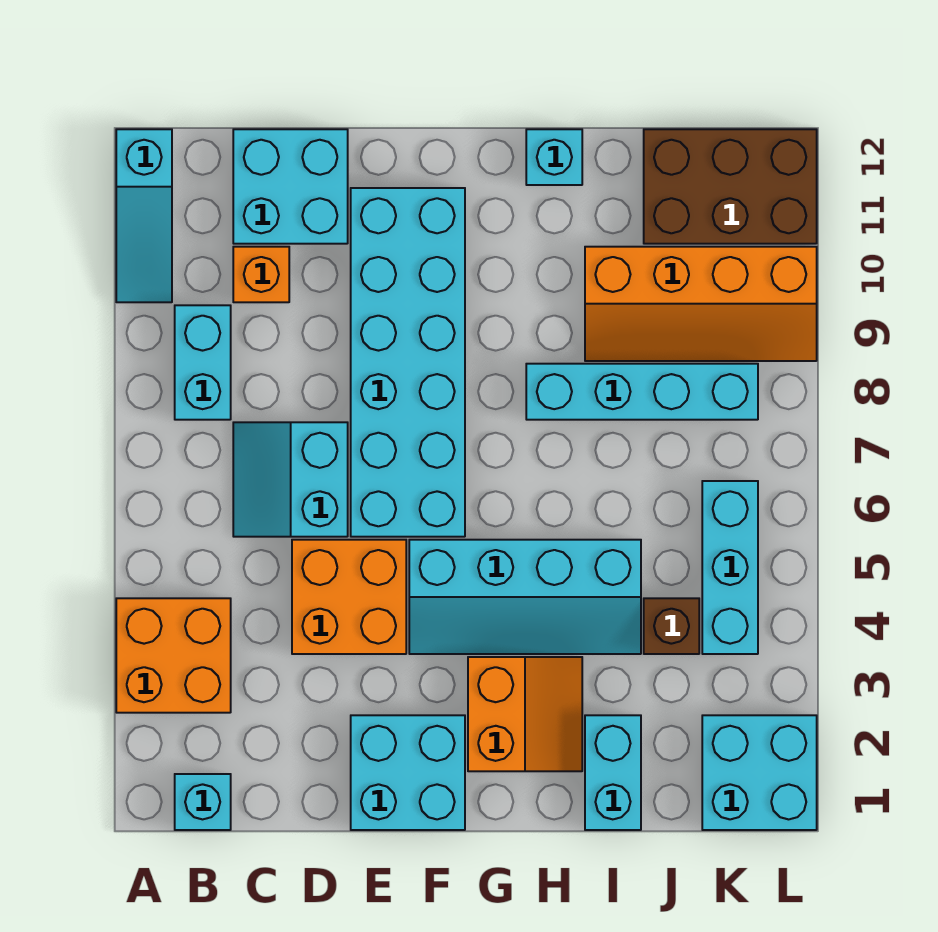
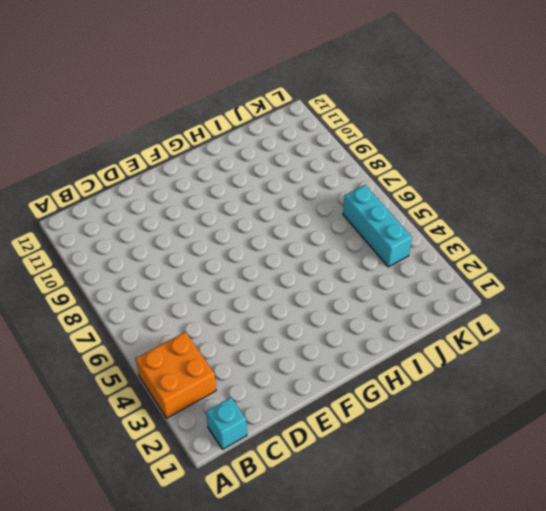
none -> cyan slope A10:A12 level 1 top 12
none -> cyan brick B8:B9 level 1
none -> cyan slope C6:D7 level 1 top D

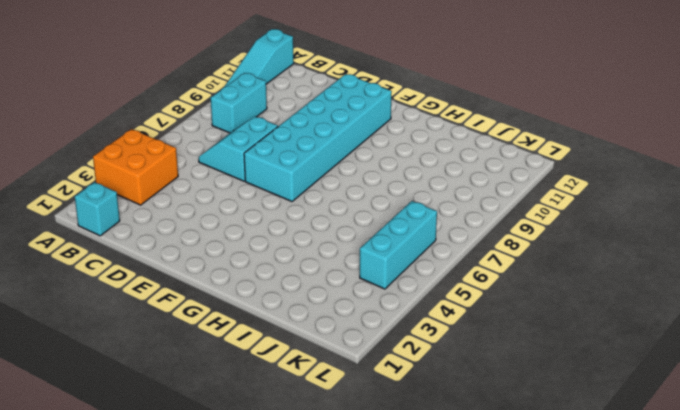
none -> orange brick C10 level 1
none -> cyan brick C11:D12 level 1
none -> orange brick D4:E5 level 1

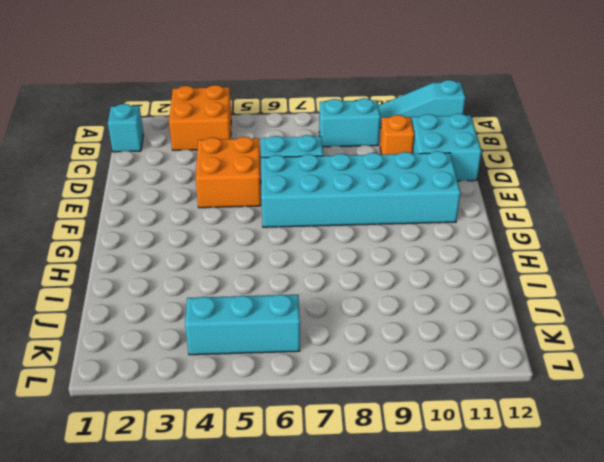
none -> cyan brick E1:F2 level 1
none -> cyan slope F4:I5 level 1 top 5
none -> orange slope G2:H3 level 1 top G

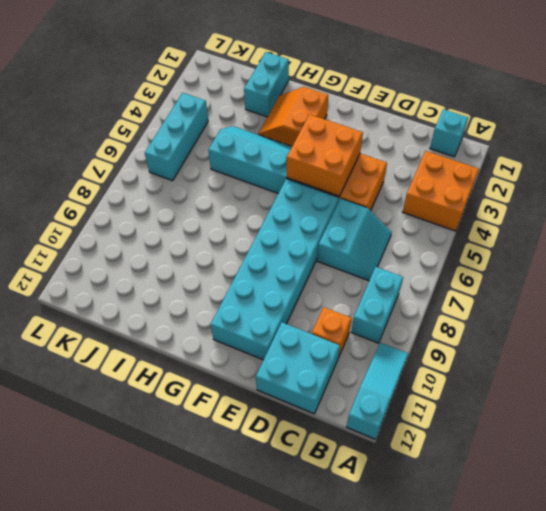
orange brick E4:F5 level 2 -> none
none -> cyan brick E1:F2 level 1
none -> cyan brick H8:K8 level 1
none -> cyan brick H12 level 1

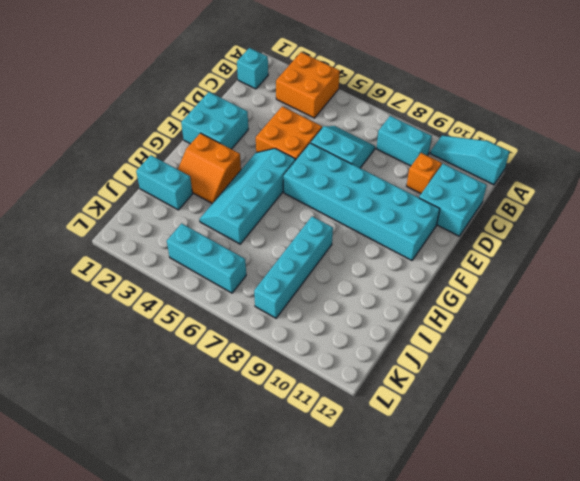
none -> cyan brick H12 level 1
none -> orange slope I9:L10 level 1 top 10
none -> brown brick J4 level 1

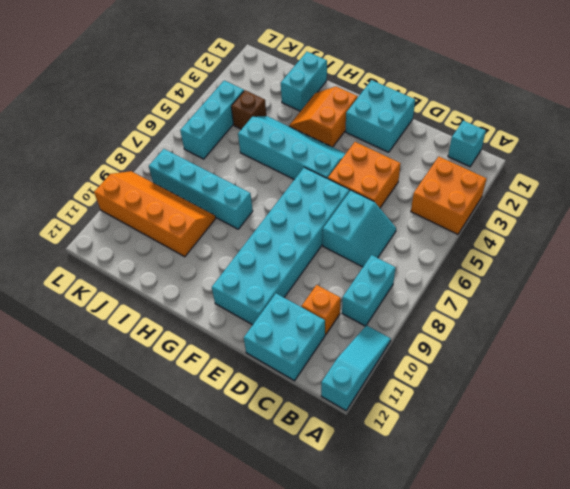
none -> cyan brick H12 level 1
none -> brown brick J11:L12 level 1
none -> cyan brick K1:L2 level 1

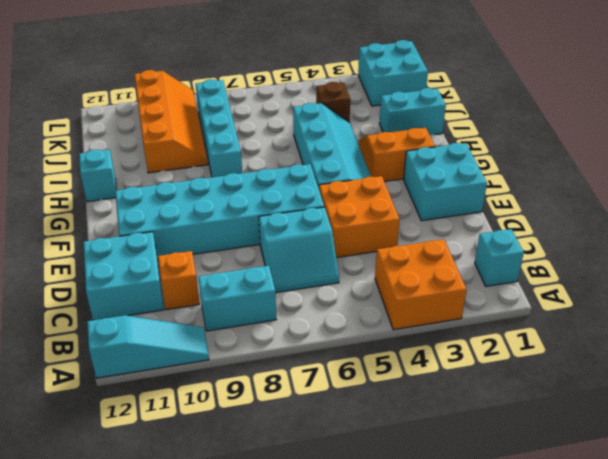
none -> brown brick J11:L12 level 1
none -> cyan brick K4:K6 level 1

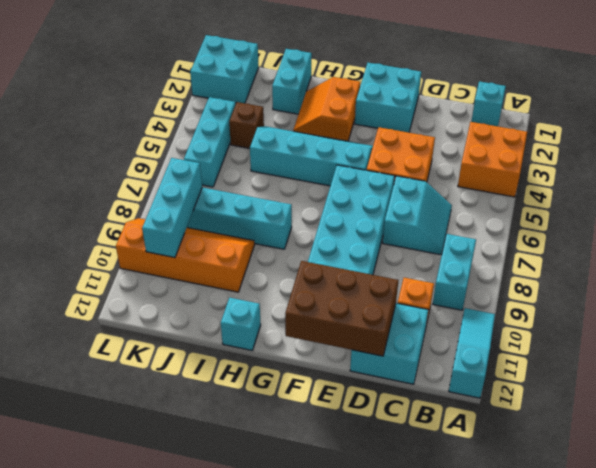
brown brick D11:F12 level 2 -> brown brick J11:L12 level 1
cyan brick K8:K10 level 2 -> none

